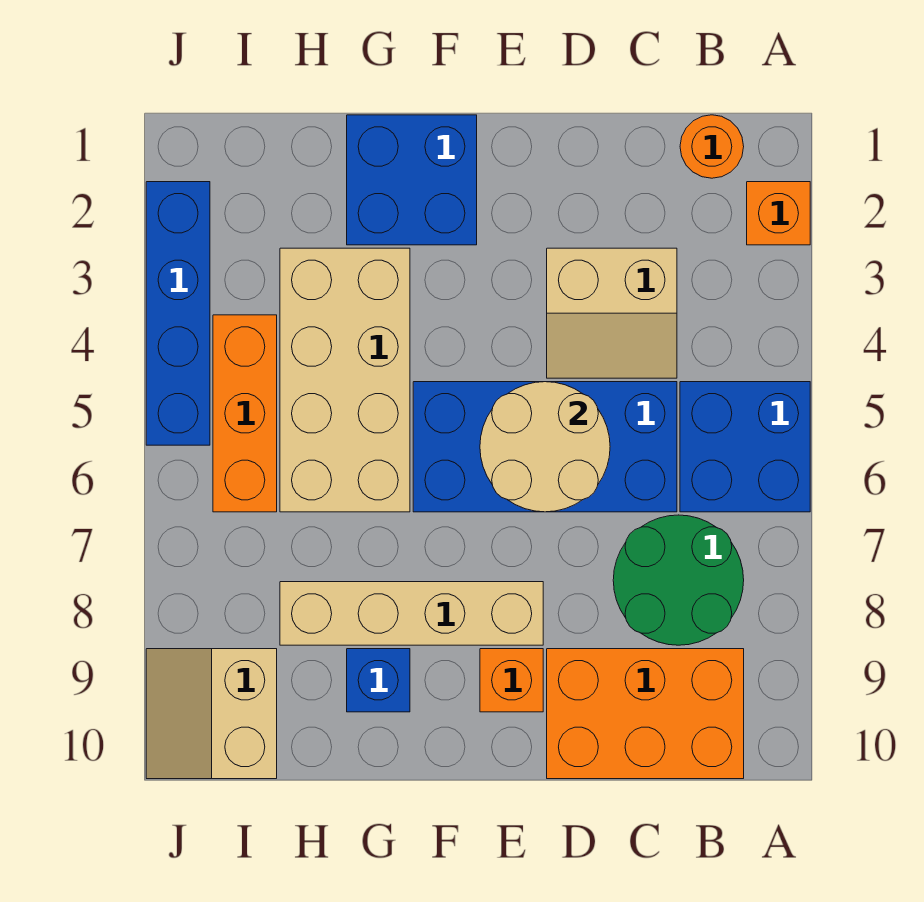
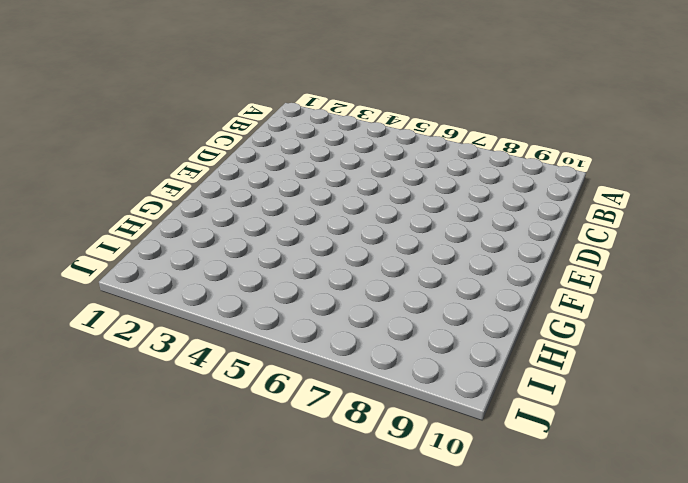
none -> orange brick A2 level 1
none -> blue brick A5:B6 level 1
none -> orange round brick B1 level 1

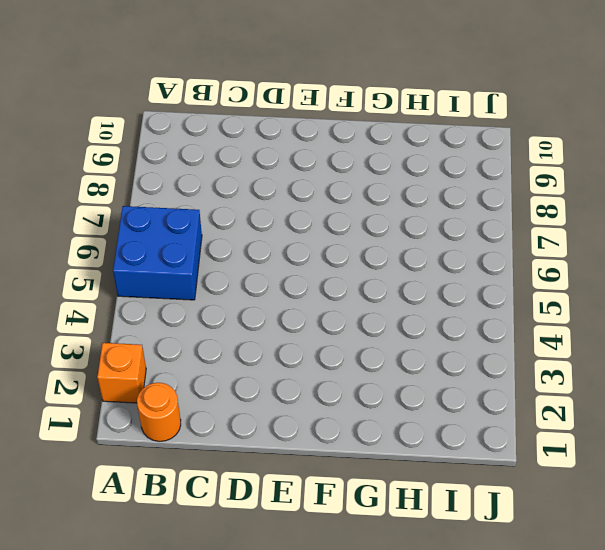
none -> green round brick B7:C8 level 1
none -> orange brick B9:D10 level 1
none -> tan slope C3:D4 level 1 top 3

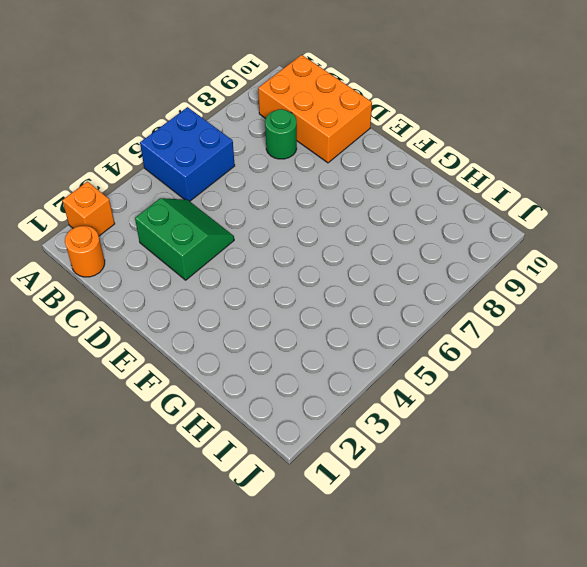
green slope C3:D4 level 1 top 3 -> tan slope C3:D4 level 1 top 3
green round brick C8 level 1 -> green round brick B7:C8 level 1
none -> blue brick C5:F6 level 1
none -> tan brick E8:H8 level 1
none -> orange brick E9 level 1

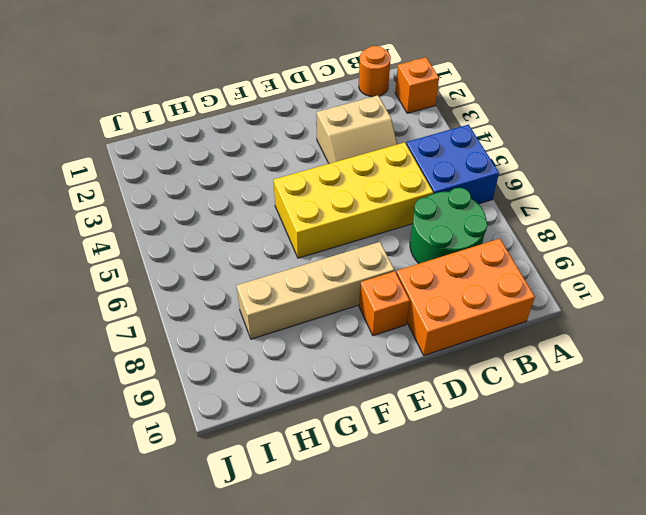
yellow brick C5:F6 level 1 -> blue brick C5:F6 level 1
none -> blue brick F1:G2 level 1
none -> tan brick G3:H6 level 1
none -> blue brick G9 level 1

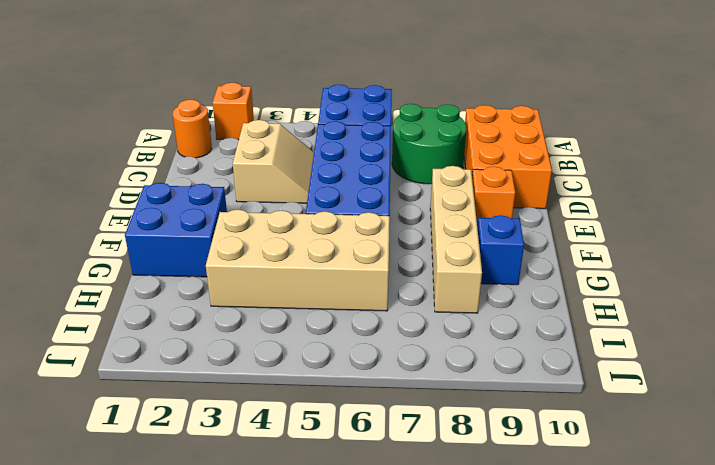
none -> orange brick I4:I6 level 1
none -> tan slope I9:J10 level 1 top I
none -> blue brick J2:J5 level 1

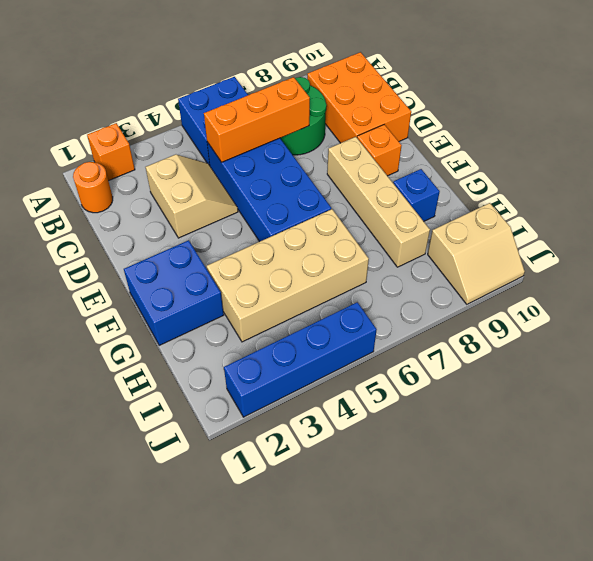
orange brick C5:C7 level 2 -> orange brick I4:I6 level 1
none -> tan round brick D5:E6 level 2

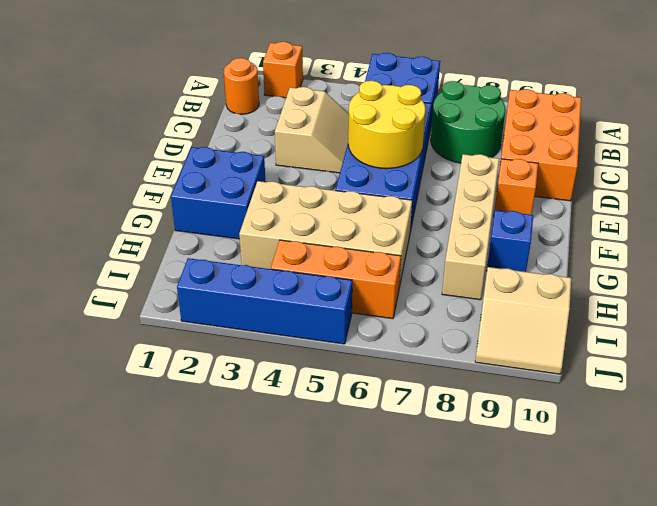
yellow round brick D5:E6 level 2 -> tan round brick D5:E6 level 2

